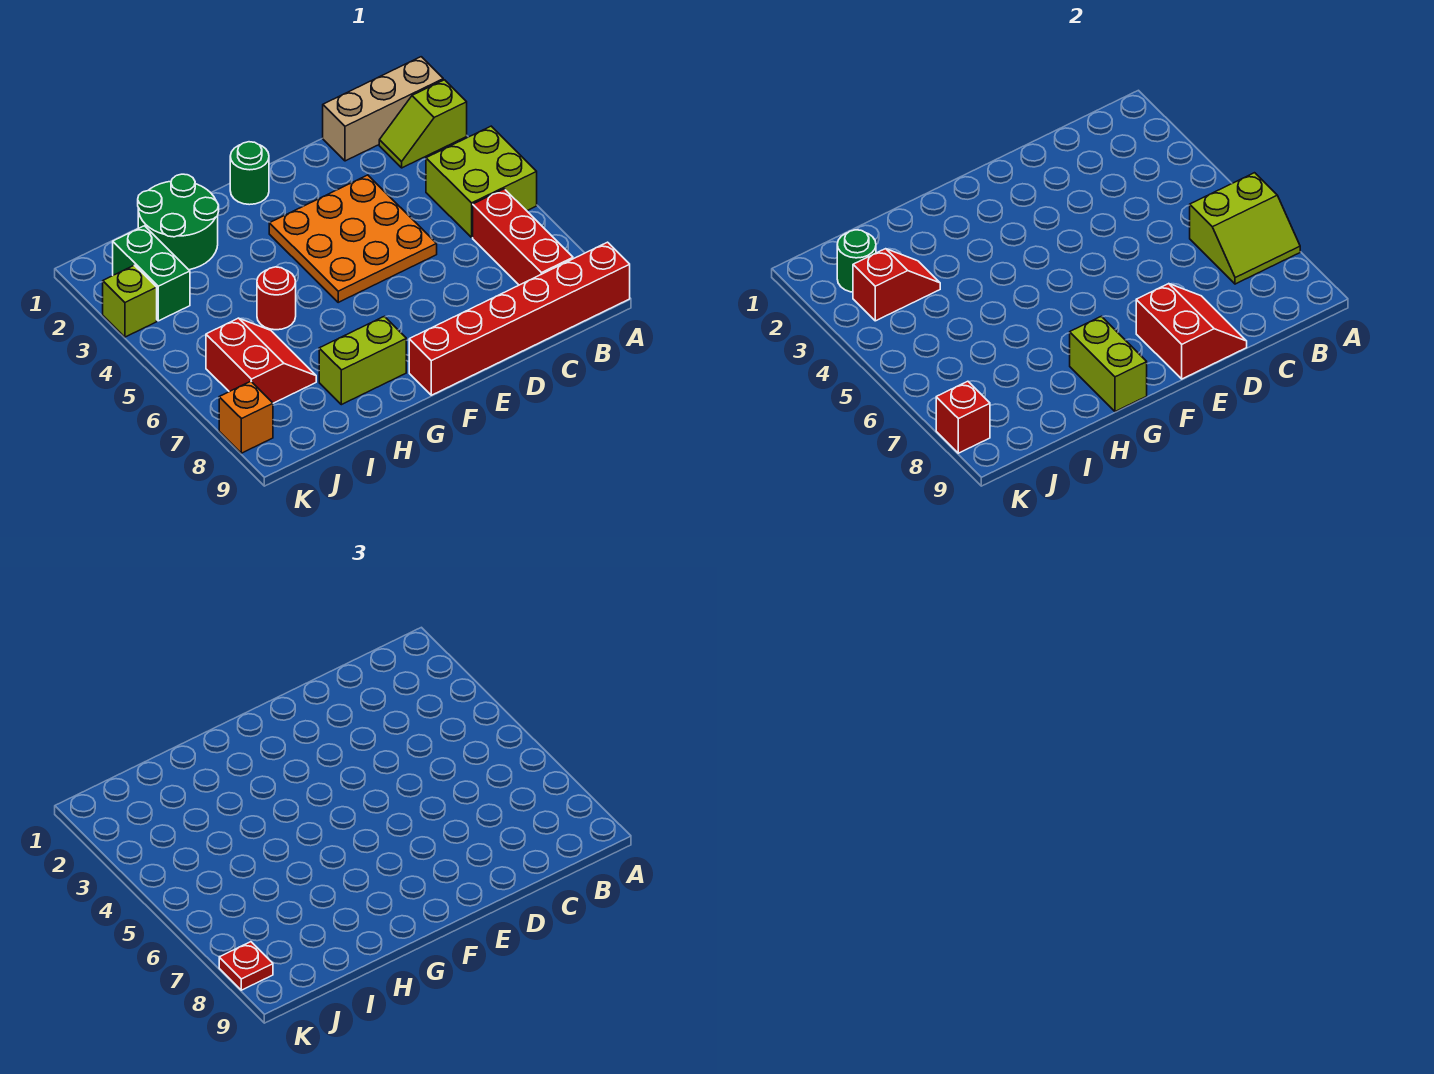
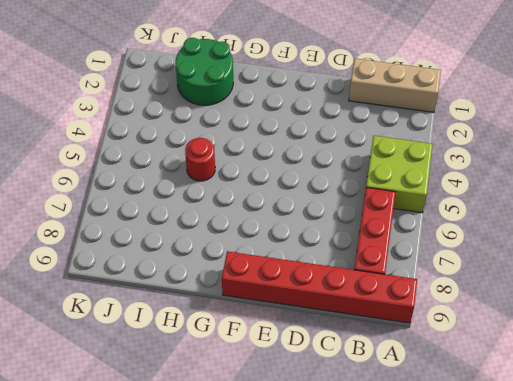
none -> lime slope A2:B2 level 1 top A
none -> orange plate D3:F5 level 1
none -> green round brick F1 level 1

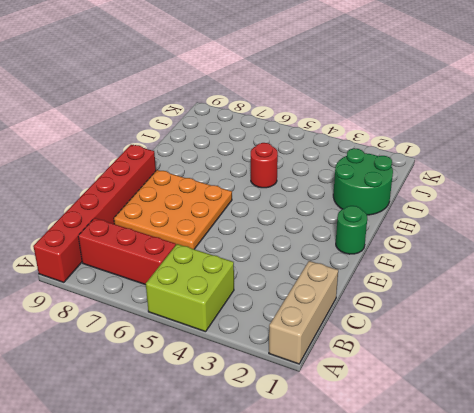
orange plate D6:F8 level 1 -> orange plate D3:F5 level 1
none -> lime slope A2:B2 level 1 top A
none -> lime brick G8:H8 level 1
none -> red slope I6:J7 level 1 top J

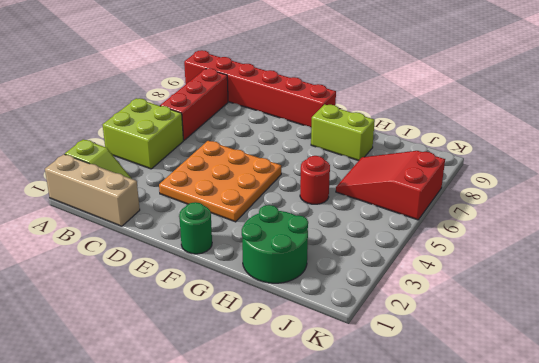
red slope I6:K7 level 1 top K -> red slope I6:J7 level 1 top J
none -> green brick J2:J3 level 1
none -> lime brick K3 level 1
none -> orange brick K8 level 1

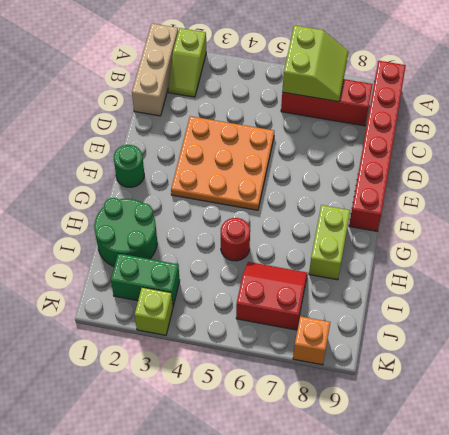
none -> lime brick A4:B5 level 1
none -> red slope D8:E9 level 2 top E
none -> lime brick G8:G9 level 2

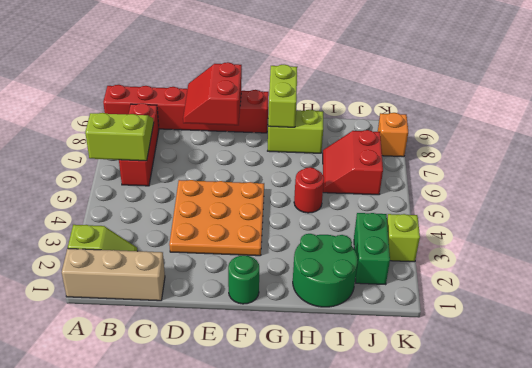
none -> lime brick A4:B5 level 1
none -> red slope I3:J3 level 2 top J
none -> green round brick J2 level 2

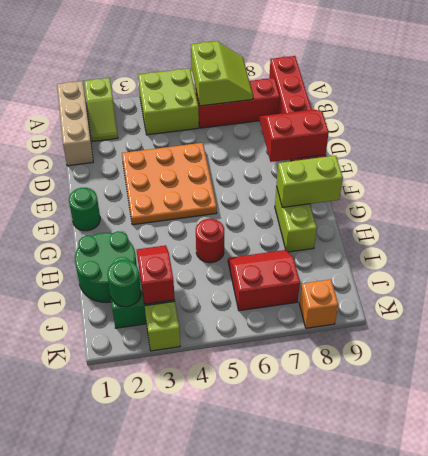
none -> red brick K8 level 2
none -> red plate K8 level 3

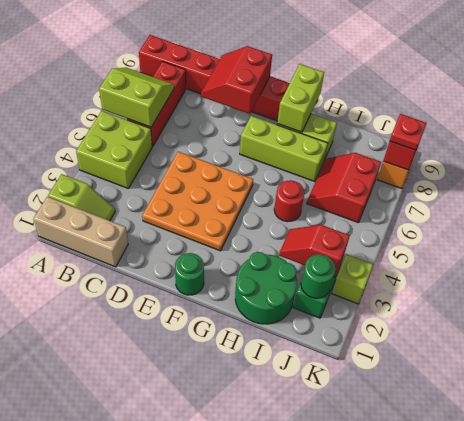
lime brick F7:H7 level 1 -> none

